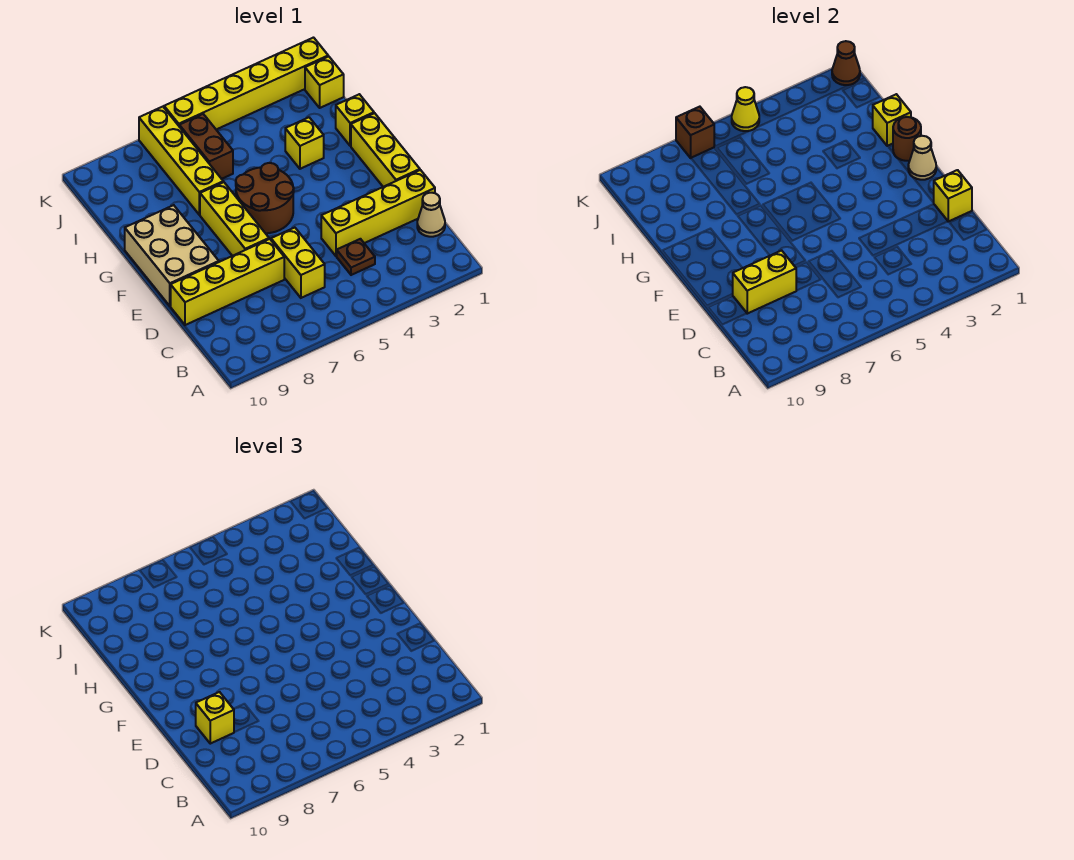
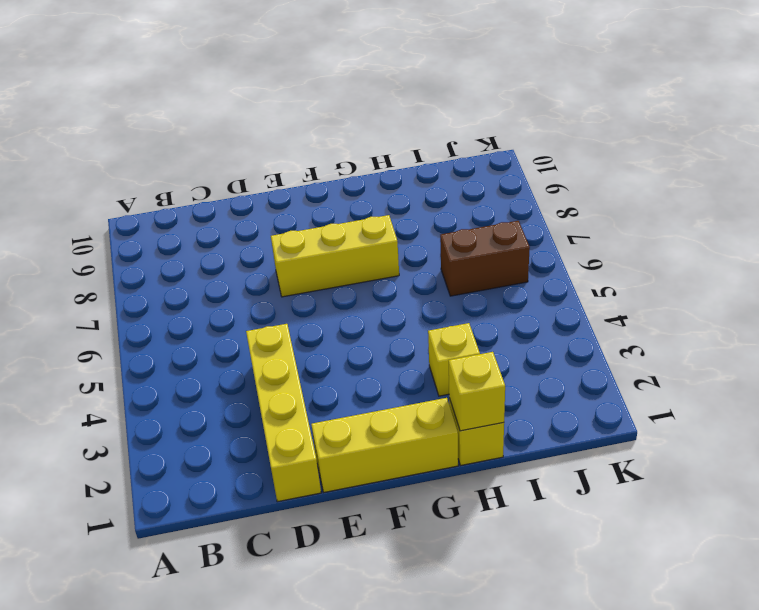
none -> tan cone C1 level 1
none -> brown plate C4 level 1
none -> yellow brick C6:D6 level 1

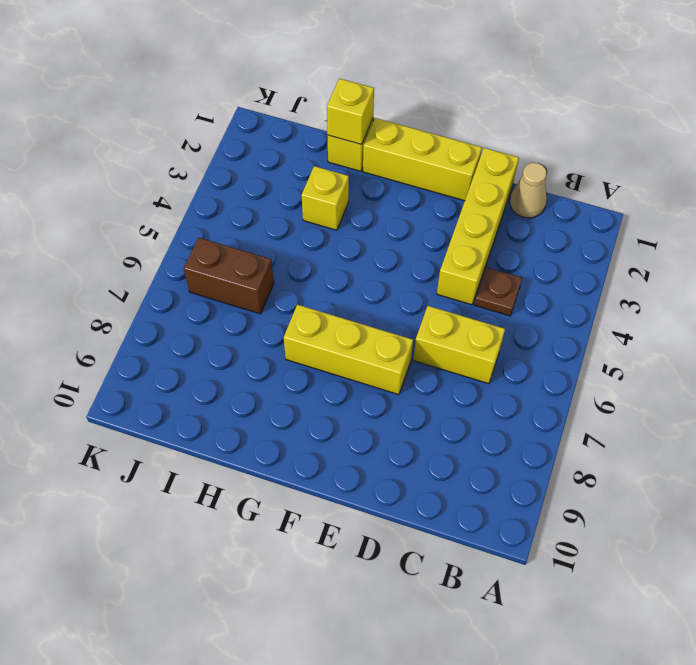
none -> yellow brick D7:D10 level 1
none -> tan brick E9:G10 level 1
none -> brown round brick F5:G6 level 1

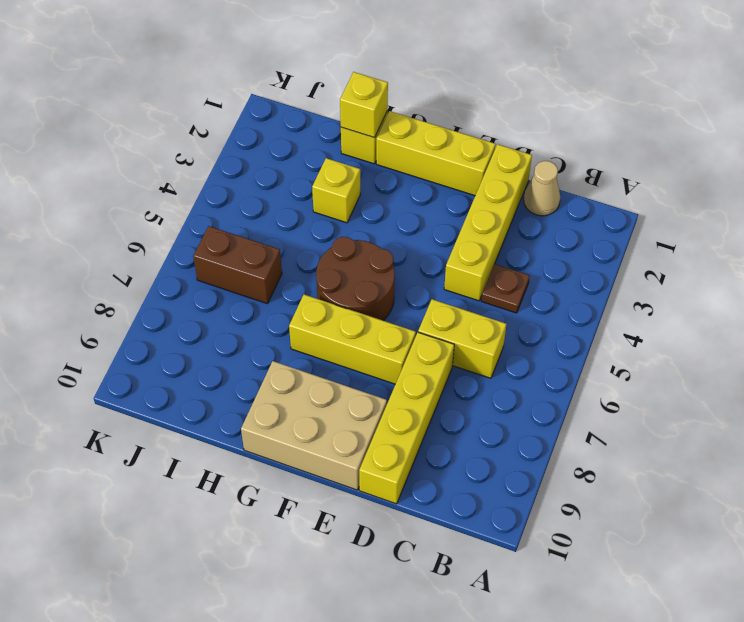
none -> yellow brick H7:K7 level 1
none -> yellow brick J1 level 1
none -> yellow brick K1:K6 level 1

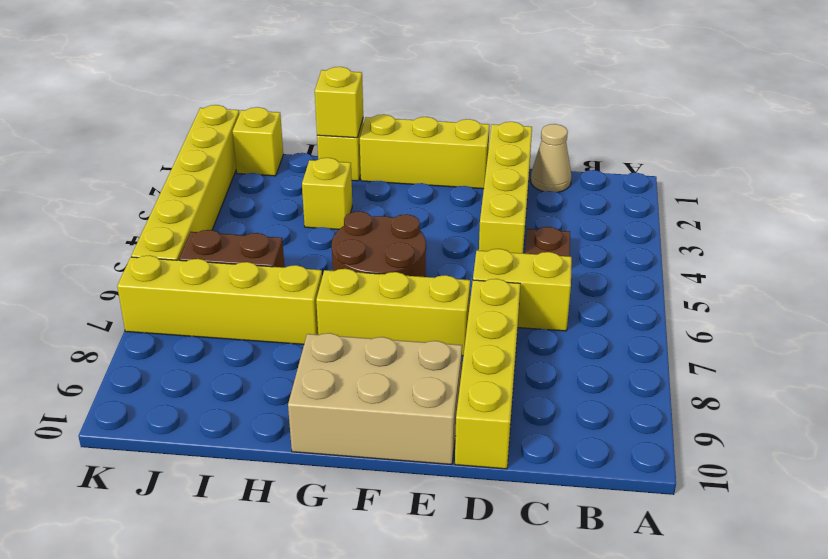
none -> yellow brick D1 level 2
none -> yellow brick D8:D9 level 2
none -> tan cone F1 level 2

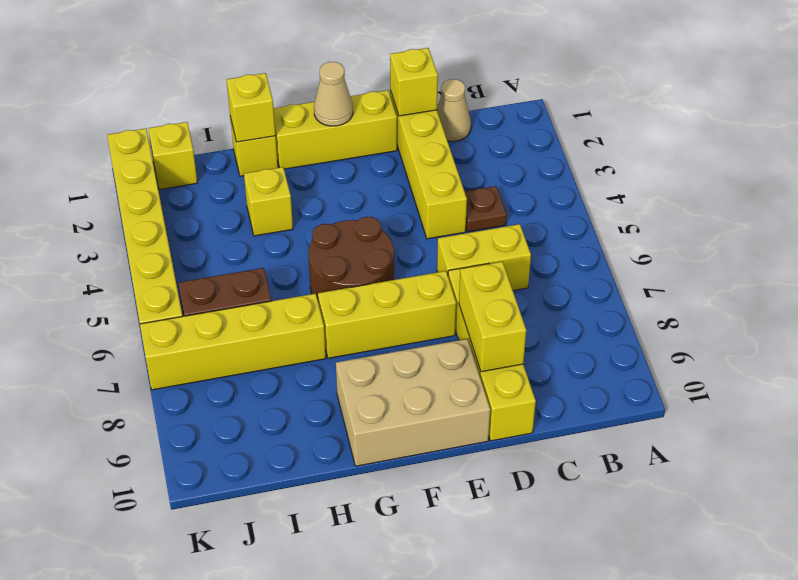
none -> brown round brick G1 level 2
none -> brown cone K1 level 2
none -> yellow cone K5 level 2

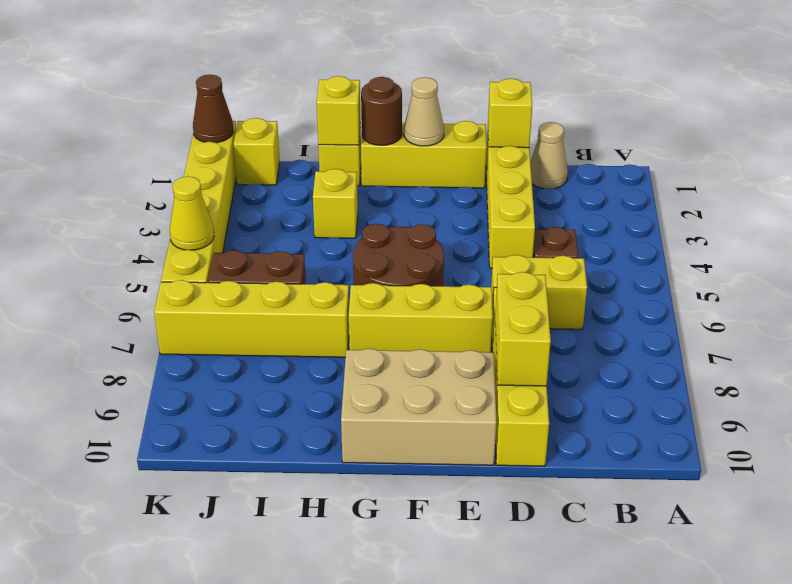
none -> brown brick K7 level 2
none -> yellow brick D9 level 3

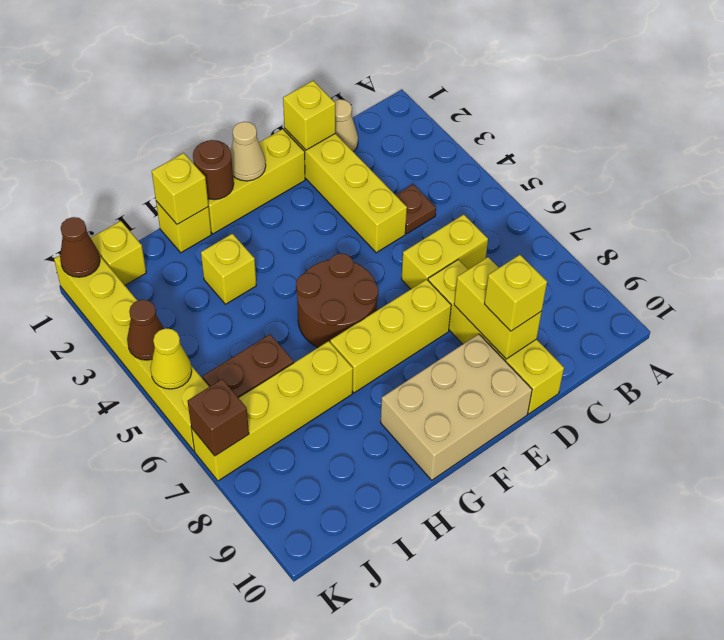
brown cone K4 level 2 -> none

